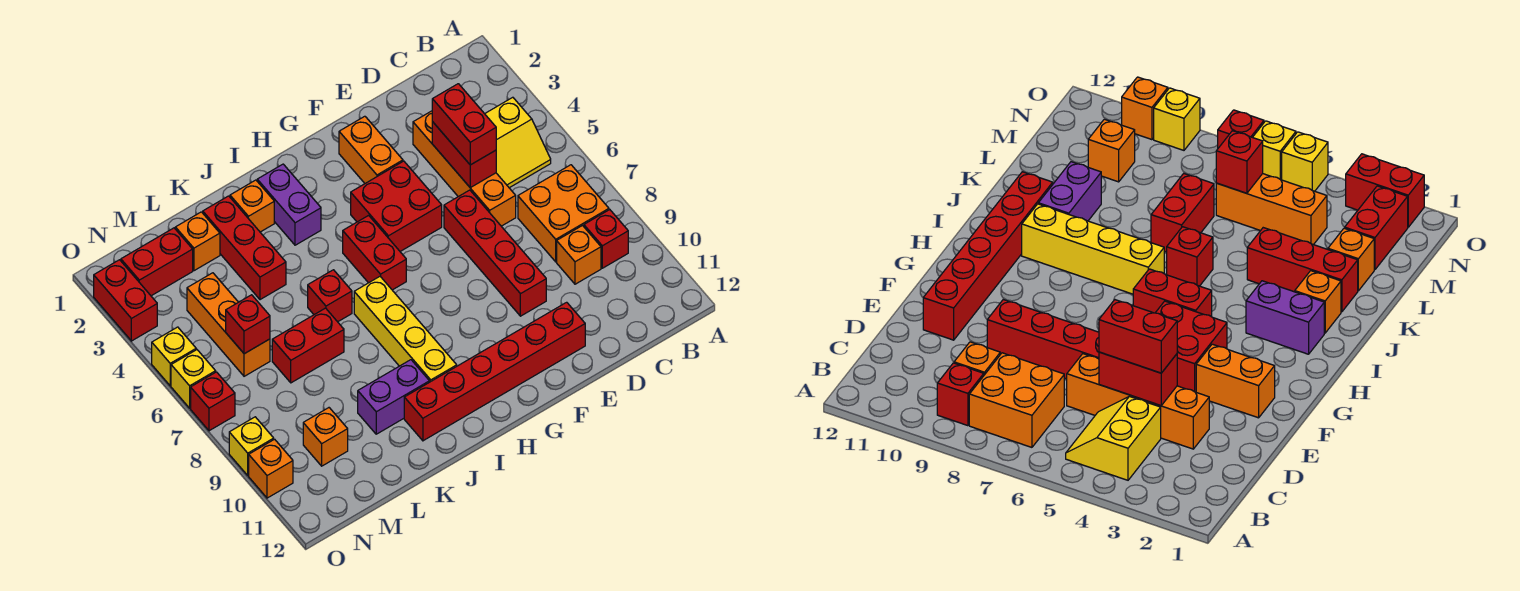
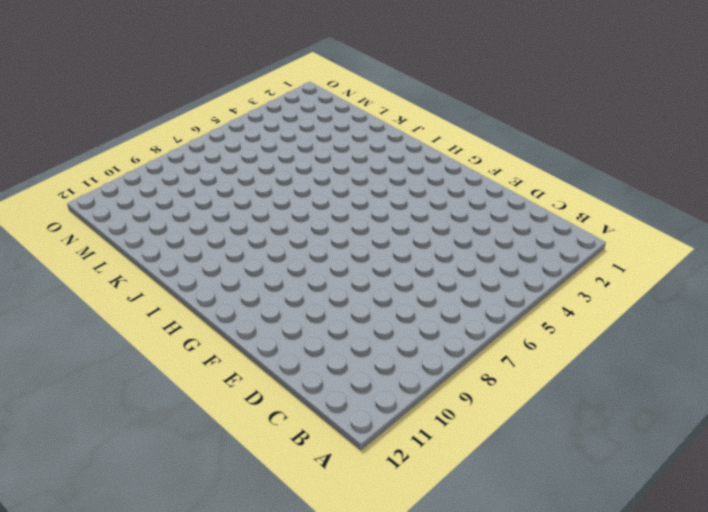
none -> yellow slope B4:C5 level 1 top 4
none -> orange brick B7:C8 level 1
none -> red brick B9 level 1
none -> orange brick C9 level 1

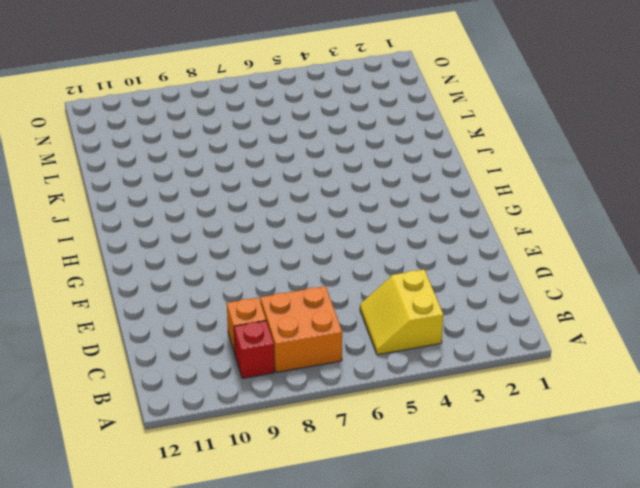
none -> orange brick D3:D6 level 1
none -> red brick E6:E9 level 1
none -> red brick E11:J11 level 1
none -> orange brick F2:F3 level 1

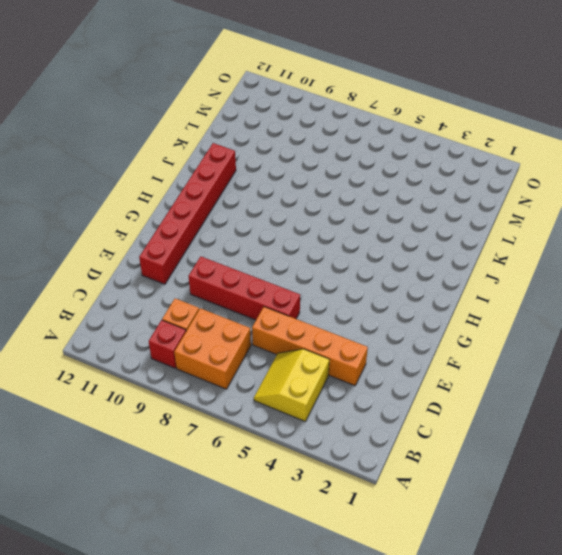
none -> orange brick F2:F3 level 1
none -> red brick F4:G5 level 1
none -> red brick H5:H6 level 1
none -> purple brick I2:I3 level 1

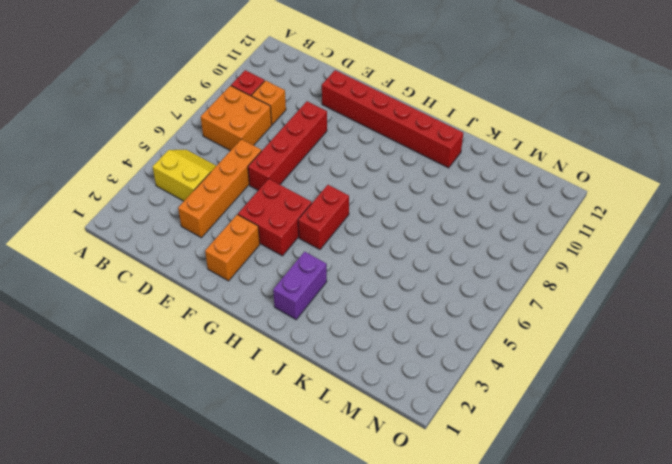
none -> yellow brick I7:I10 level 1
none -> orange brick J2 level 1
none -> red brick J6 level 1
none -> purple brick J10:K10 level 1

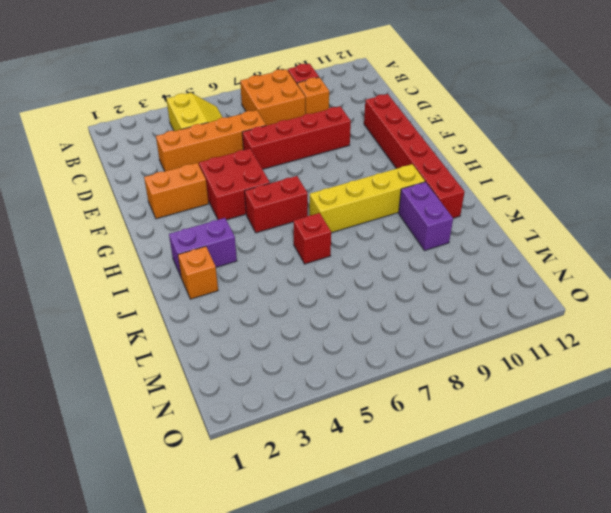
none -> red brick K2:K4 level 1
none -> red brick K7:L7 level 1
none -> orange brick L2 level 1
none -> red brick M2:N2 level 1

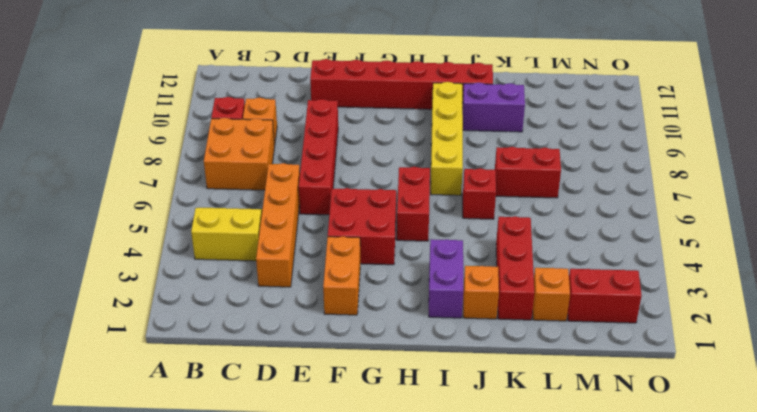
none -> orange brick M4:M6 level 1
none -> orange brick M10 level 1
none -> red brick O2:O3 level 1
none -> yellow brick O5 level 1

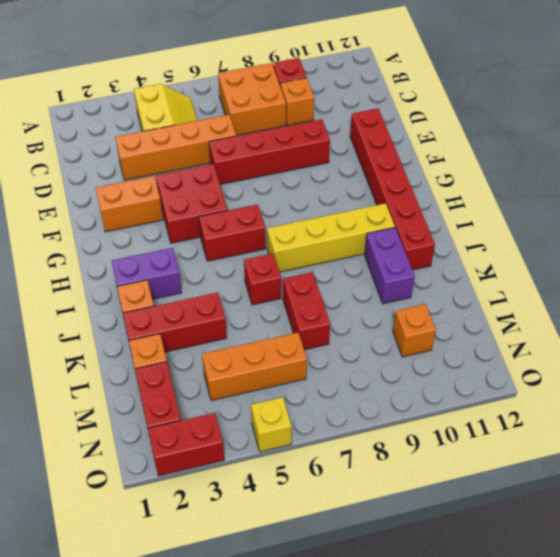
none -> yellow brick O6 level 1
none -> red brick O7 level 1
none -> yellow brick O9 level 1
none -> orange brick O10 level 1

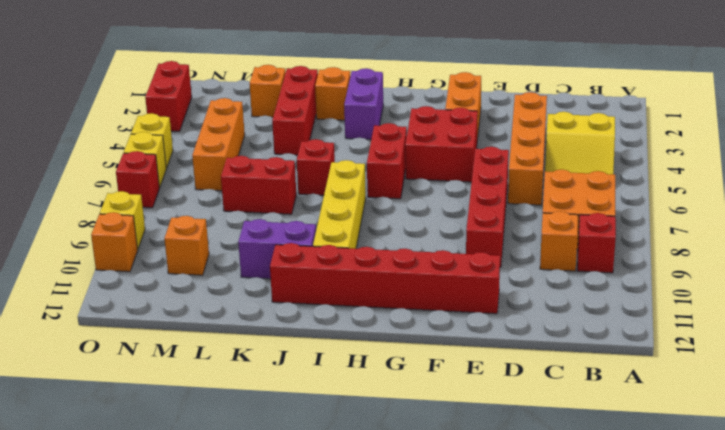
none -> red brick M2:N2 level 1
none -> red brick D4:D5 level 2
none -> red brick M6 level 2
none -> red brick D4:D5 level 3

